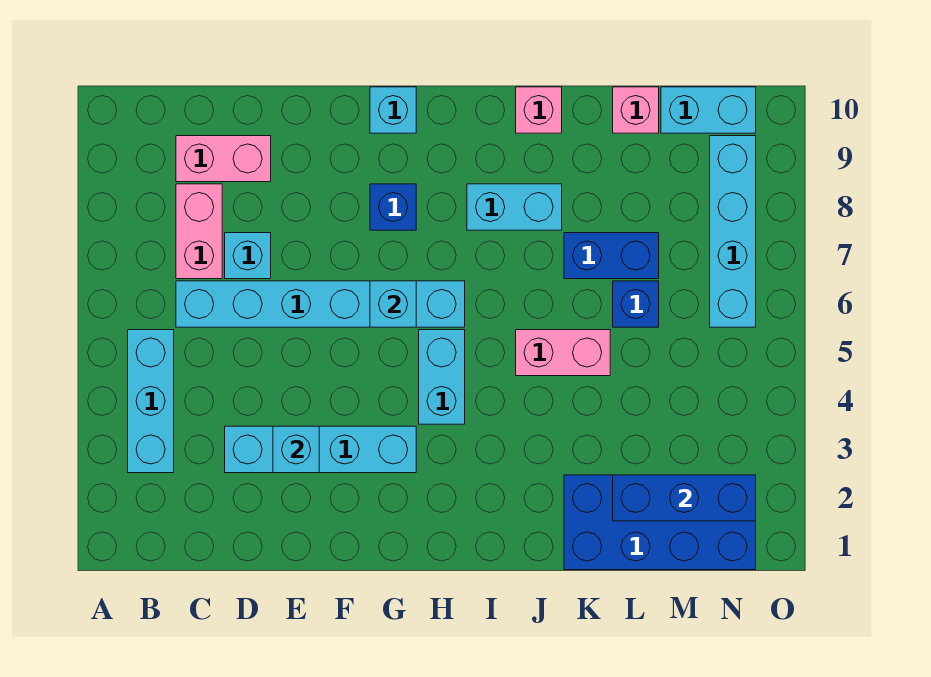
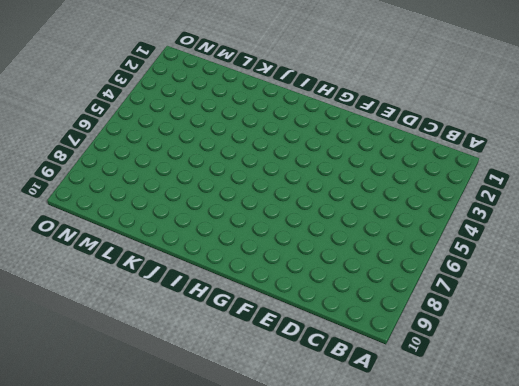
none -> cyan brick B3:B5 level 1
none -> cyan brick C6:H6 level 1
none -> pink brick C7:C8 level 1

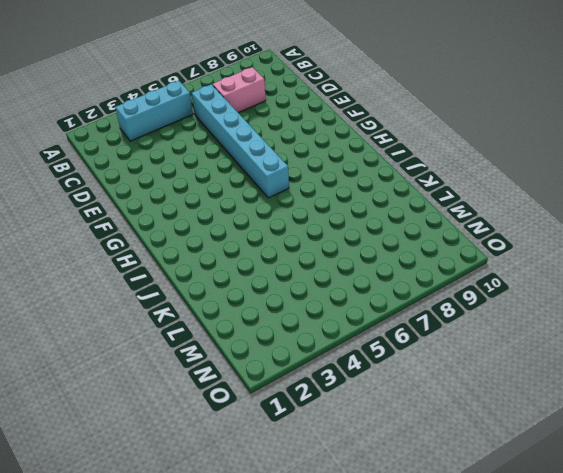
none -> pink brick C9:D9 level 1
none -> cyan brick D3:G3 level 1
none -> cyan brick D7 level 1

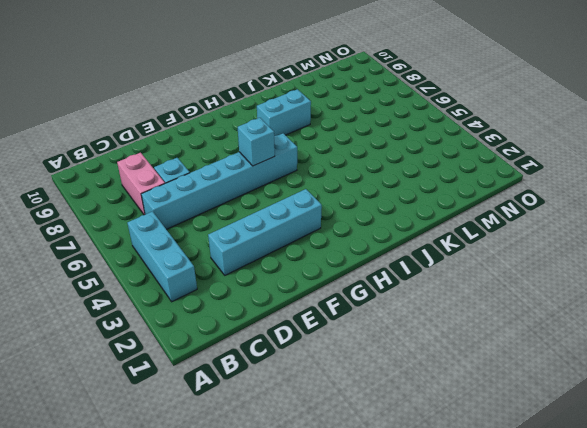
none -> pink brick C9:D9 level 1
none -> blue brick G8 level 1
none -> cyan brick G10 level 1

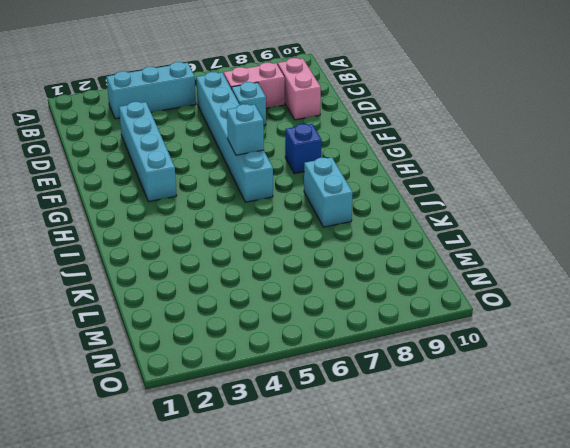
none -> cyan brick G10 level 1
none -> cyan brick H4:H5 level 1
none -> pink brick J5:K5 level 1

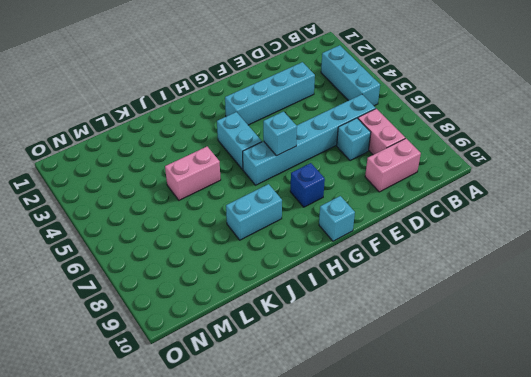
none -> pink brick J10 level 1
none -> blue brick K1:N2 level 1
none -> blue brick K7:L7 level 1

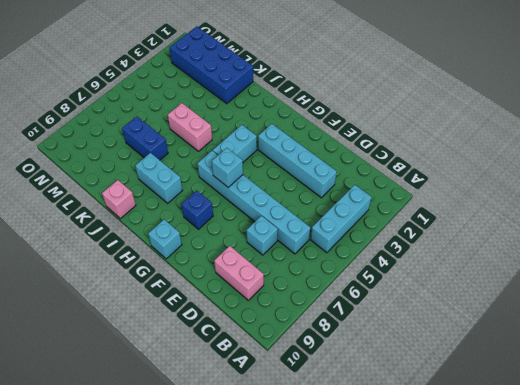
none -> pink brick C7:C8 level 1
none -> blue brick L6 level 1
none -> pink brick L10 level 1

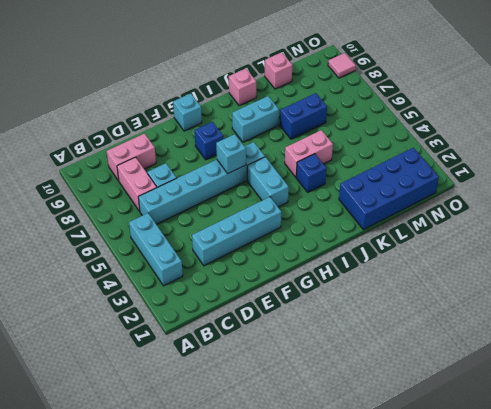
blue brick J4 level 1 -> blue brick L6 level 1
pink tile O9 level 1 -> none
none -> cyan brick M10:N10 level 1
none -> cyan brick N6:N9 level 1
none -> cyan brick E3 level 2

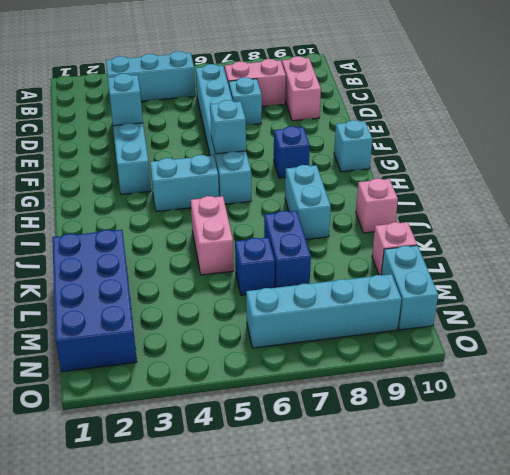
none -> blue brick L2:N2 level 2

